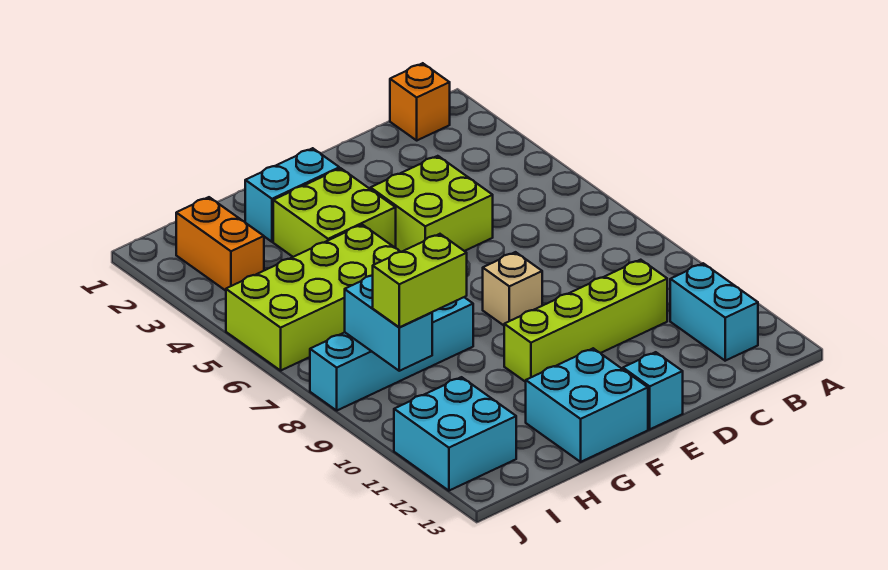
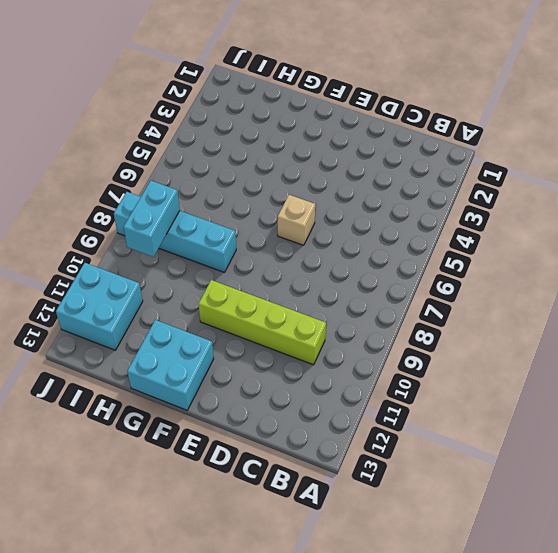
tan brick E6 level 1 -> tan brick E8 level 1
none -> orange brick B1 level 1
none -> cyan brick B11:B12 level 1
none -> lime brick D4:E5 level 1

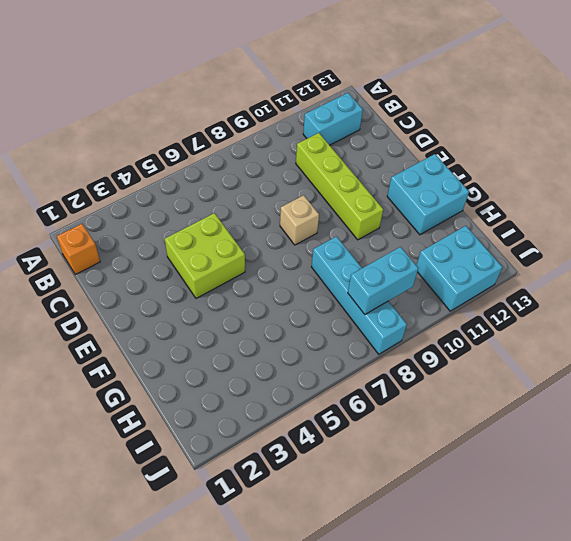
none -> cyan brick E13 level 1
none -> cyan brick F2:G2 level 1
none -> lime brick F3:G4 level 1

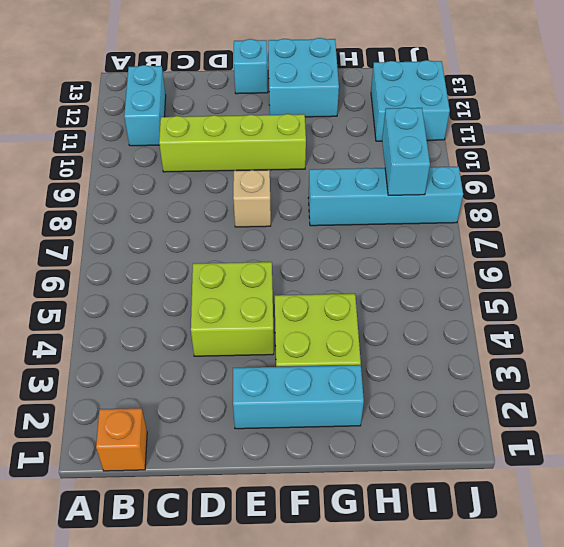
cyan brick E2:G2 level 1 -> cyan brick F2:G2 level 1
none -> lime brick G5:J6 level 1
none -> orange brick I2:I3 level 1
none -> lime brick H9:I9 level 3

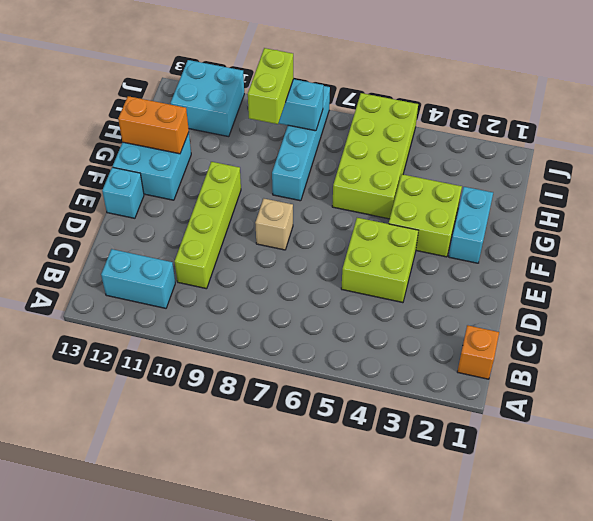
orange brick G12:G13 level 2 -> orange brick I2:I3 level 1

